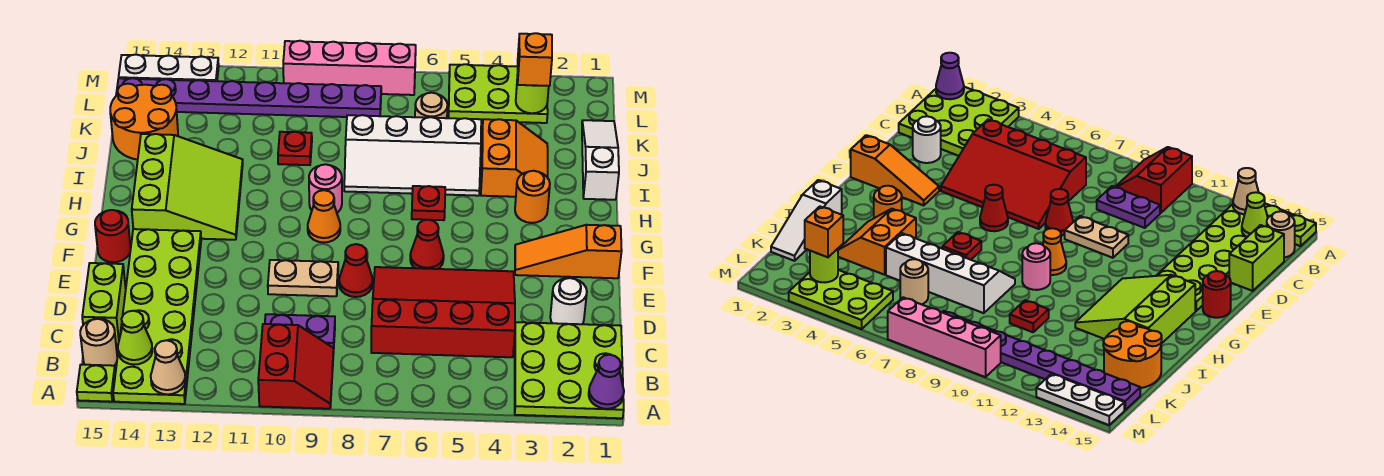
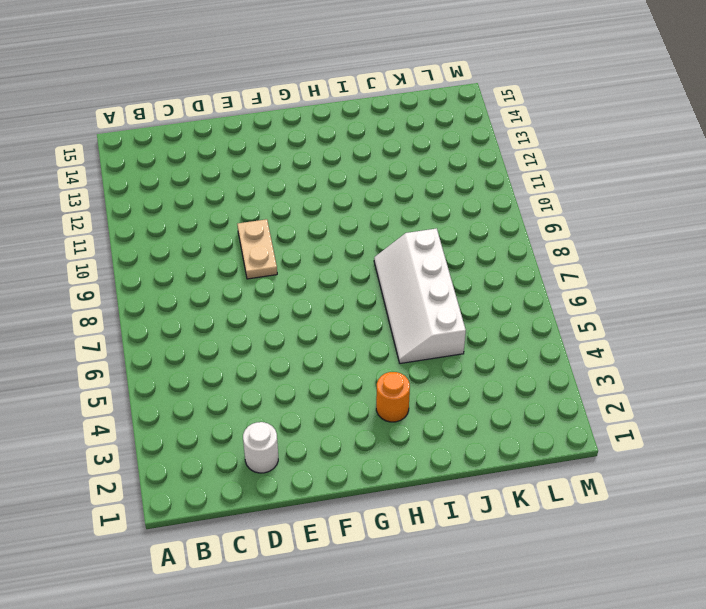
none -> lime plate A1:C3 level 1
none -> red slope A9:B10 level 1 top 10
none -> lime plate A13:F14 level 1
none -> lime plate A15 level 1

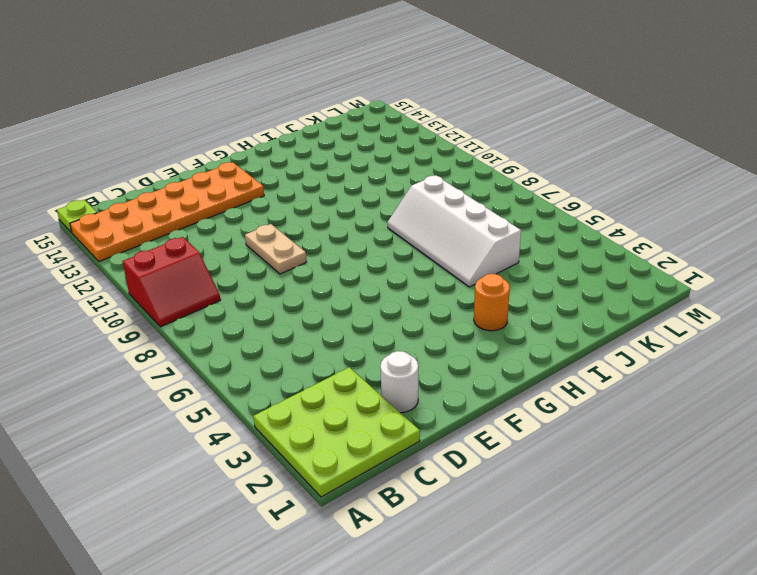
orange plate A13:F14 level 1 -> lime plate A13:F14 level 1
none -> tan round brick B15 level 1
none -> red slope C4:E7 level 1 top C
none -> purple plate C9:C10 level 1
none -> lime brick C15:D15 level 1

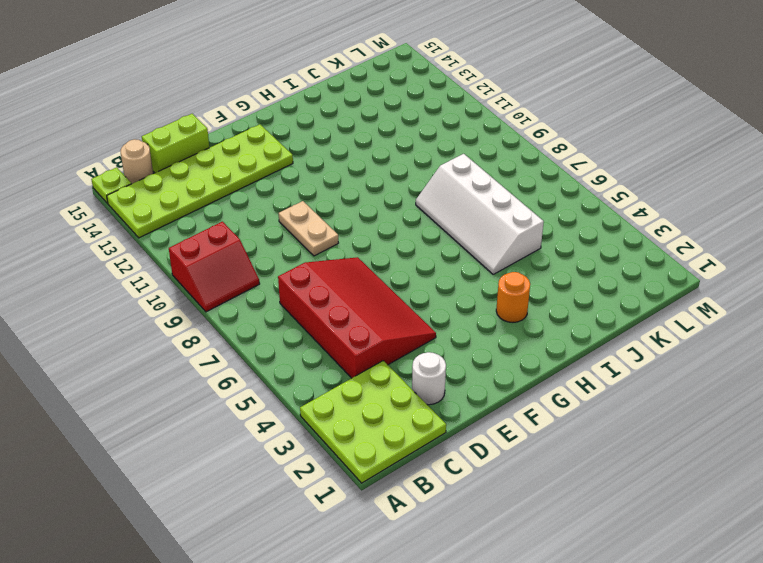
none -> purple plate C9:C10 level 1
none -> red cone E8 level 1
none -> orange slope F1:F3 level 1 top 1
none -> red cone F6 level 1

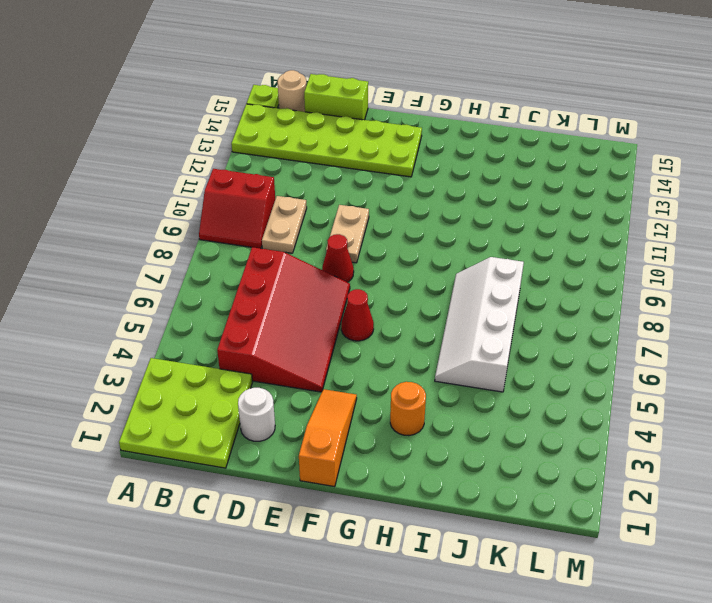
tan plate C9:C10 level 1 -> purple plate C9:C10 level 1
none -> red round brick F15 level 1
none -> orange cone G9 level 1
none -> lime slope G12:I14 level 1 top 14
none -> red plate H6 level 1

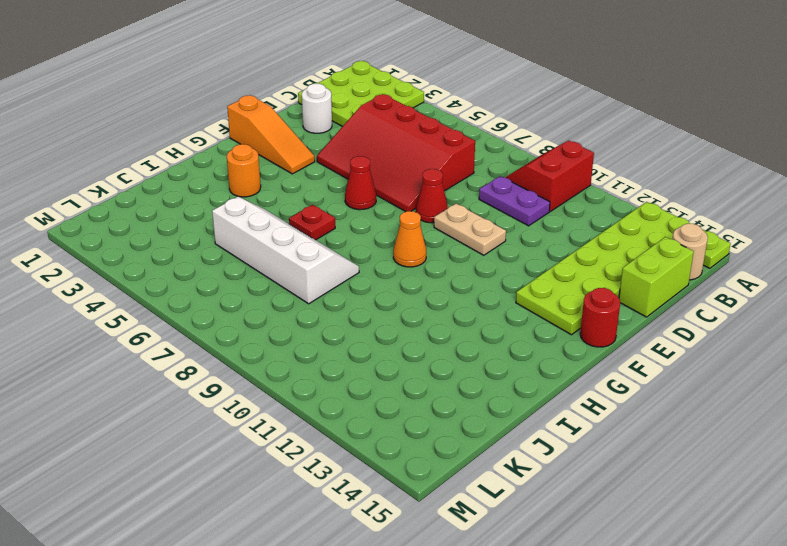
none -> lime slope G12:I14 level 1 top 14
none -> pink round brick H9 level 1
none -> white slope I1:K1 level 1 top I
none -> orange slope I3:J4 level 1 top 4

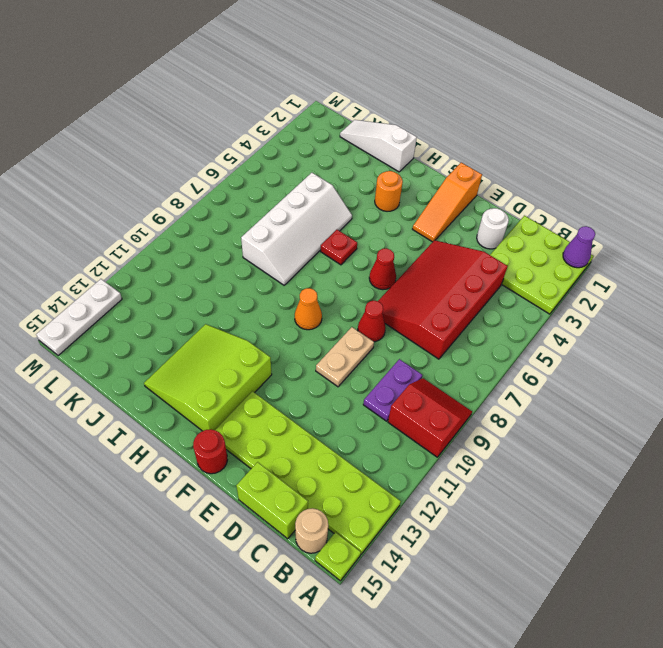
lime slope G12:I14 level 1 top G -> lime slope G12:I14 level 1 top 14
none -> pink round brick H9 level 1
none -> orange slope I3:J4 level 1 top 4
none -> red plate J10 level 1
none -> orange round brick J14:K15 level 1

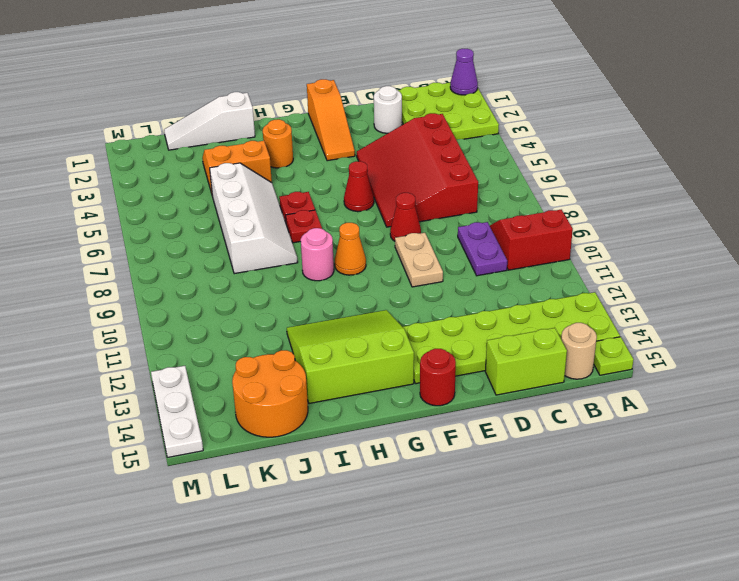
red plate H7 level 1 -> red plate J10 level 1
none -> tan round brick K6 level 1
none -> lime plate L3:M5 level 1
none -> purple plate L8:L15 level 1
none -> pink brick M7:M10 level 1

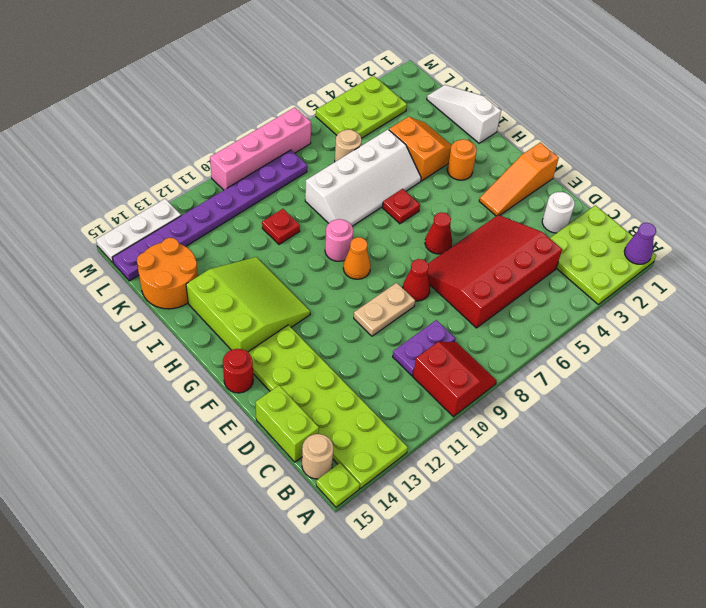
none -> tan cone A13 level 2
none -> lime cone B14 level 2
none -> lime round brick L3 level 2
none -> orange brick L3 level 3

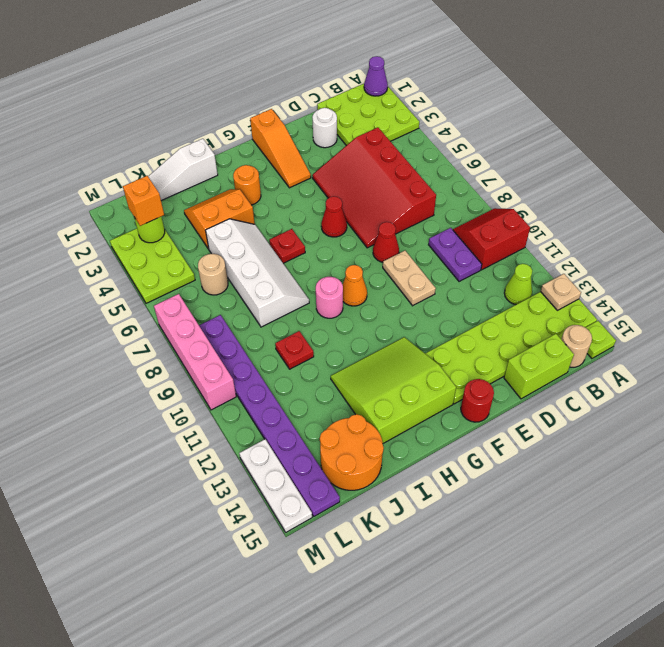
tan plate A13 level 2 -> tan cone A13 level 2
lime cone B12 level 1 -> lime cone B14 level 2

